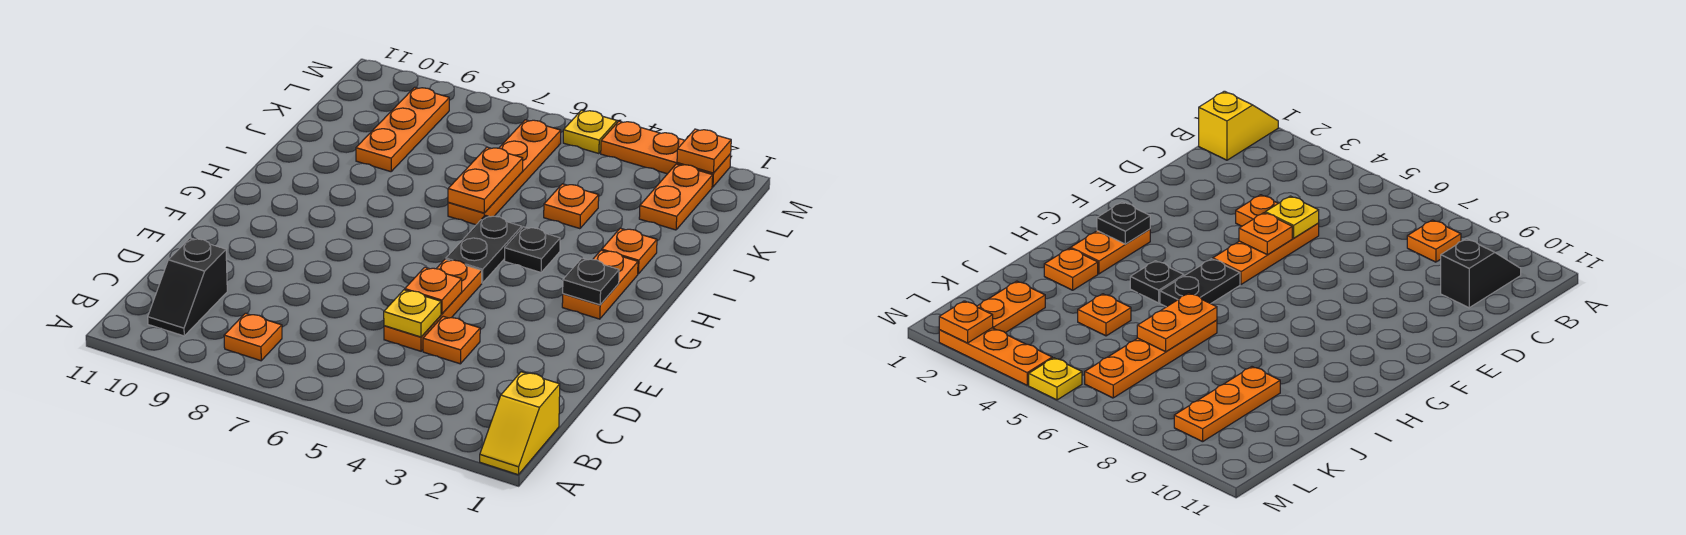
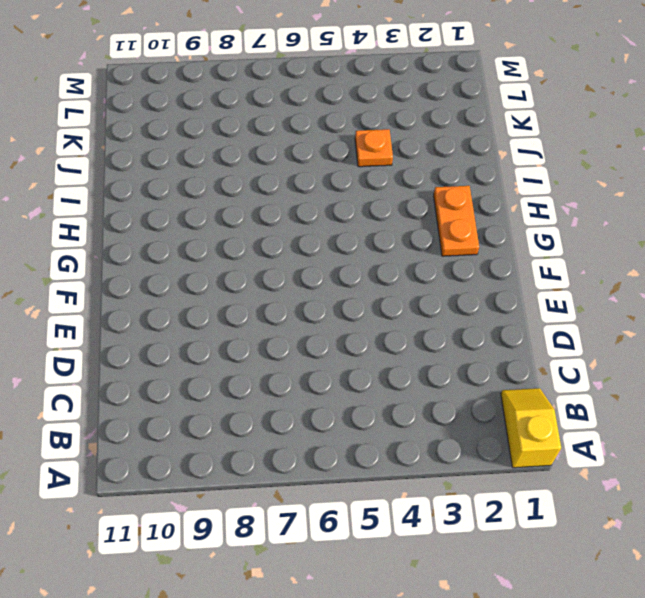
yellow slope A1:B1 level 1 top A -> yellow slope A1:B1 level 1 top B
none -> orange plate B8 level 1
none -> black slope B10:C10 level 1 top C
none -> orange plate D4 level 1

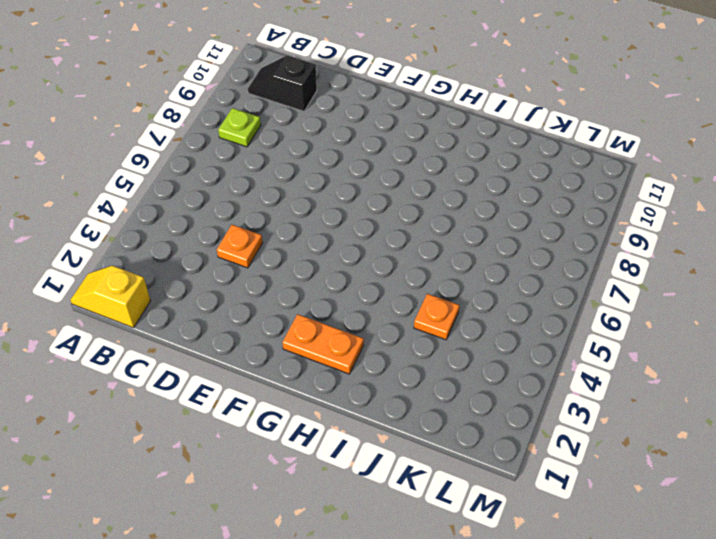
lime plate B8 level 1 -> orange plate B8 level 1
none -> orange plate D5:F5 level 1
none -> black plate G5:H5 level 1
none -> black plate H4 level 1

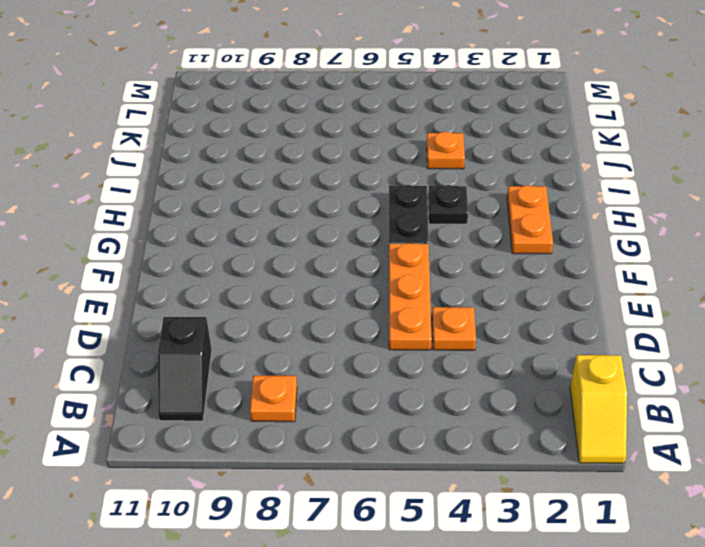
none -> orange plate I2 level 1
none -> orange plate I6:L6 level 1
none -> orange plate J9:L9 level 1

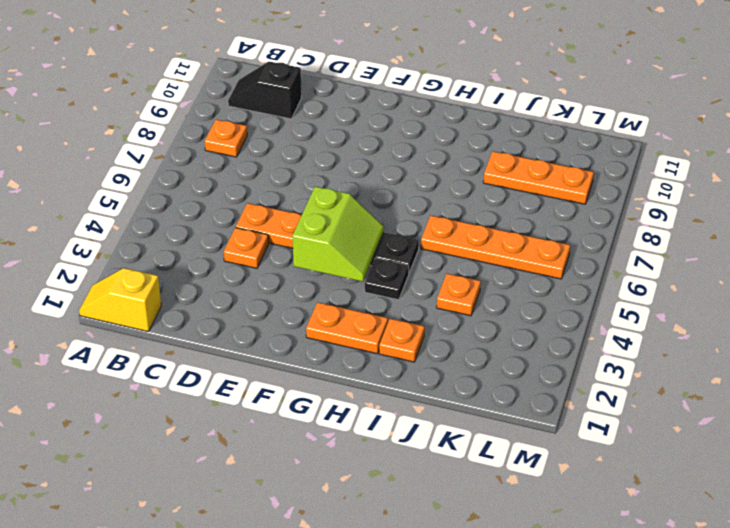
lime slope F4:G5 level 2 top F -> none
none -> orange plate K2:L2 level 1
none -> orange plate M2:M4 level 1
none -> yellow plate M5 level 1

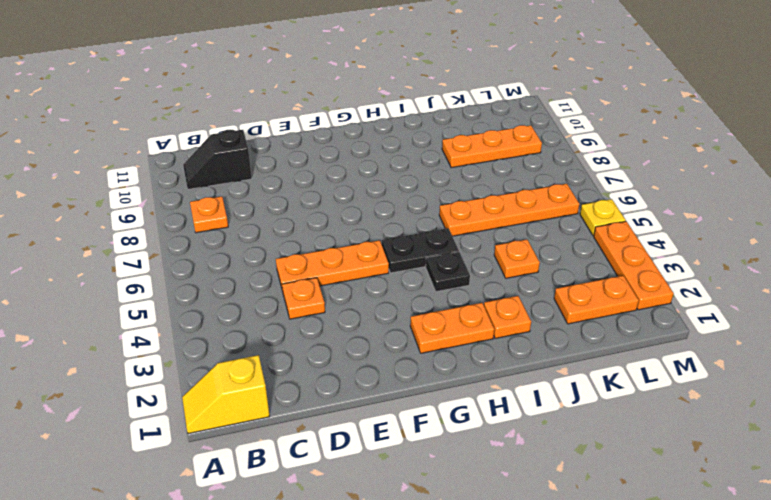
none -> yellow plate D5 level 2
none -> orange plate E5 level 2
none -> black plate G2 level 2

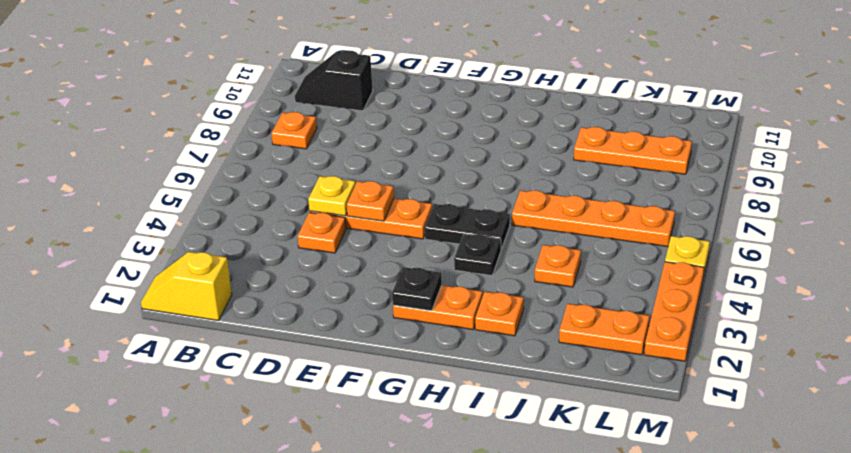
none -> orange plate I6:J6 level 2
none -> orange plate M2 level 2

